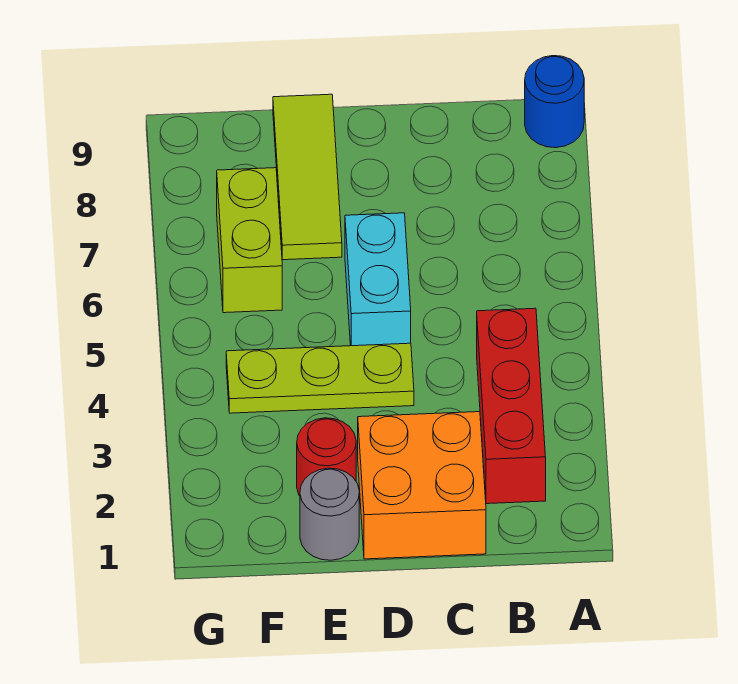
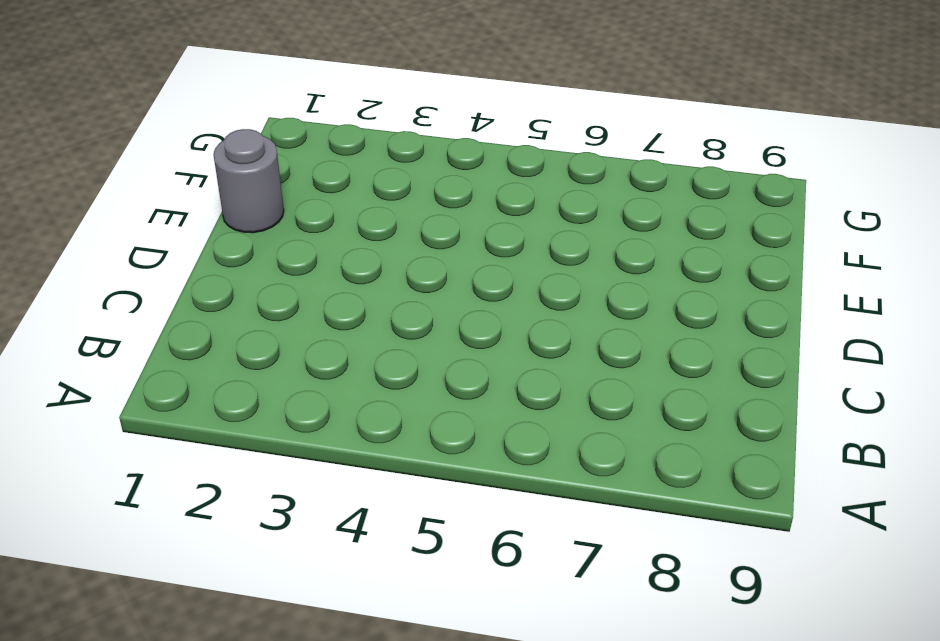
none -> blue round brick A9 level 1
none -> red brick B2:B4 level 1

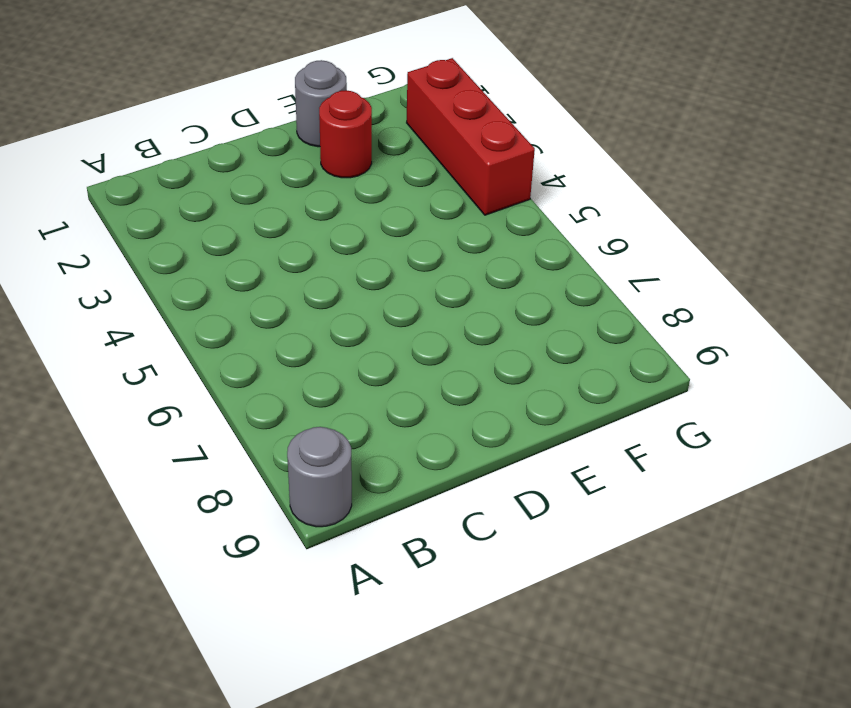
grey round brick A9 level 1 -> blue round brick A9 level 1
red brick G2:G4 level 1 -> red brick B2:B4 level 1
none -> orange brick C1:D2 level 1
none -> lime plate D4:F4 level 1

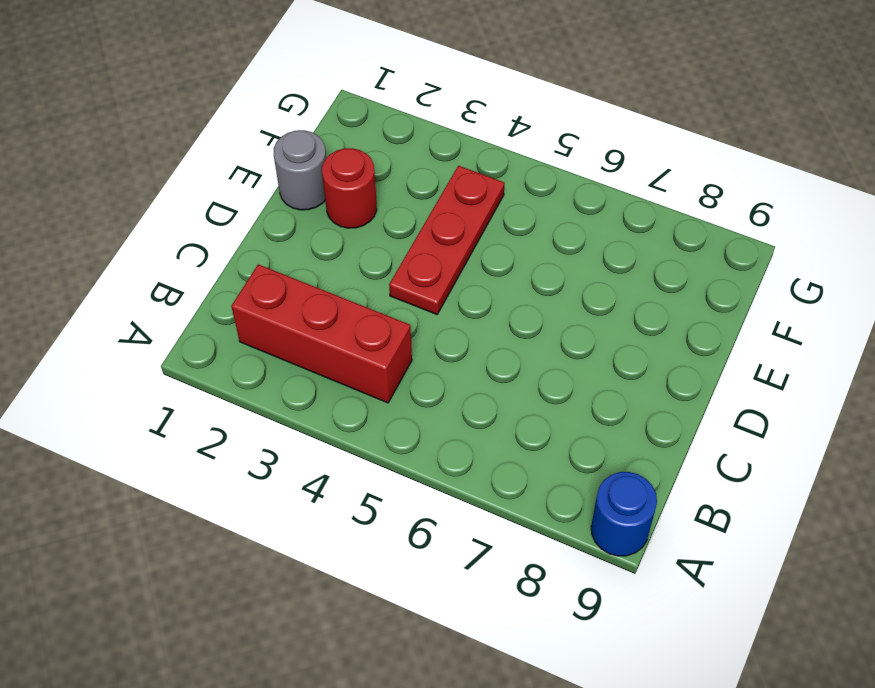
red plate D4:F4 level 1 -> lime plate D4:F4 level 1
none -> orange brick C1:D2 level 1
none -> cyan brick D5:D6 level 1

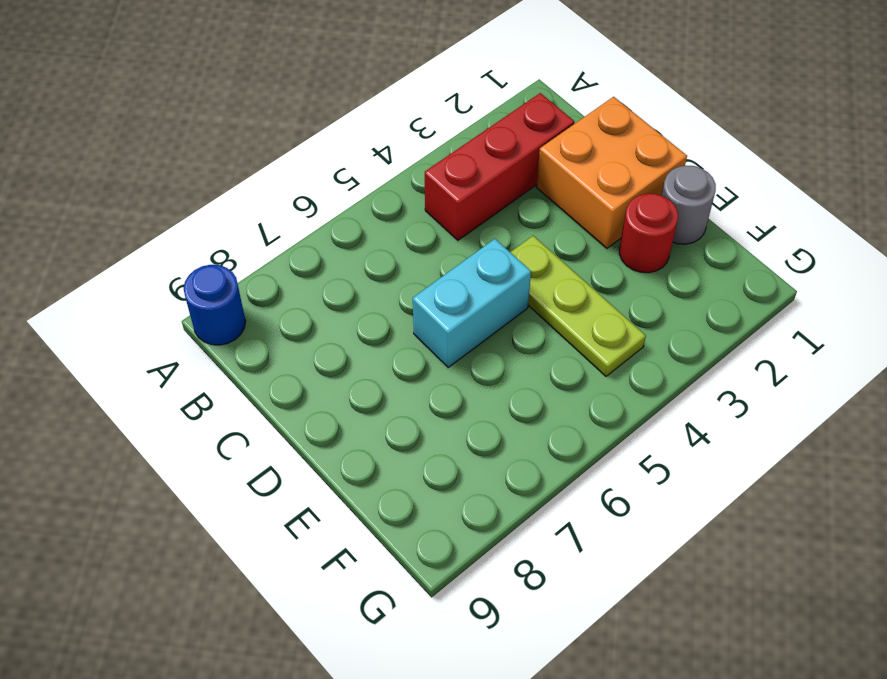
none -> lime tile E7:E9 level 1
none -> lime brick F6:F7 level 1

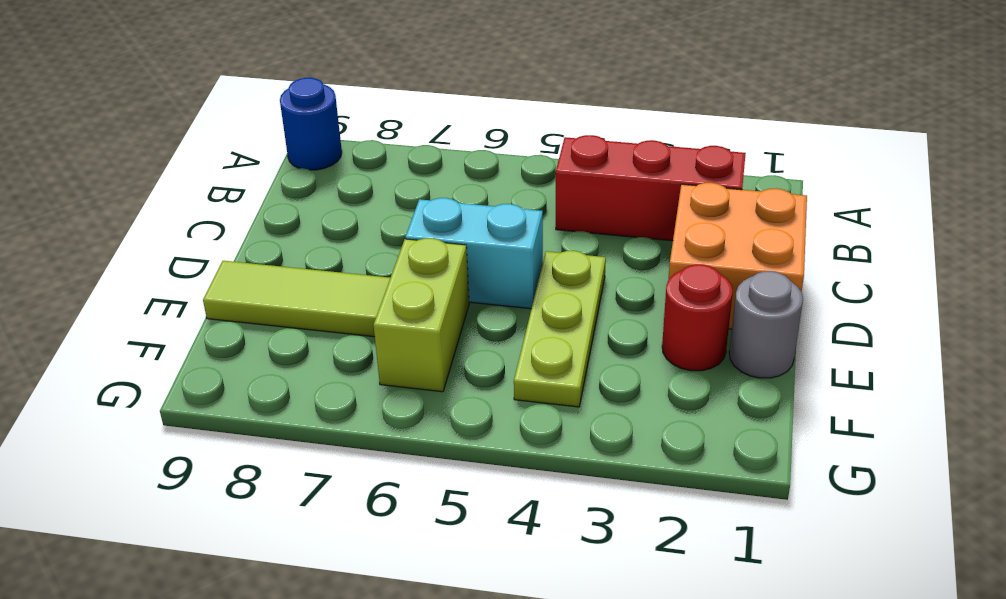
lime brick E6:F6 level 1 -> lime brick F6:F7 level 1

